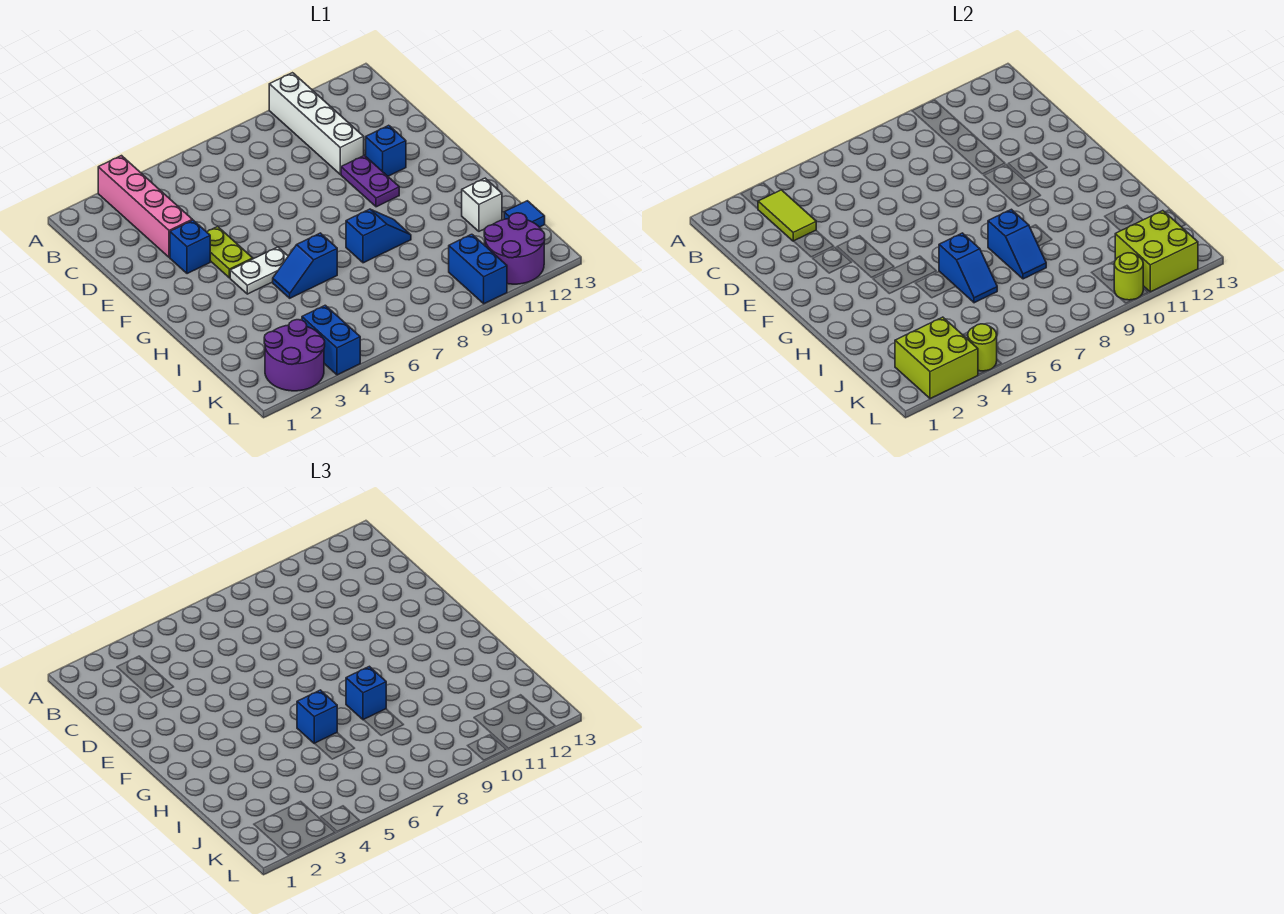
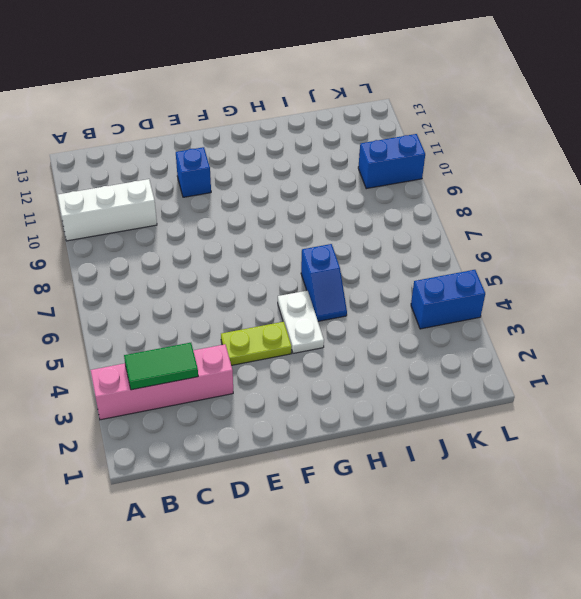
white brick A10:C10 level 1 -> white brick A10:D10 level 1
green tile B3:C3 level 2 -> lime tile B3:C3 level 2
none -> blue brick E3 level 1
none -> purple plate E10:F10 level 1
none -> blue slope H8:H9 level 1 top 8

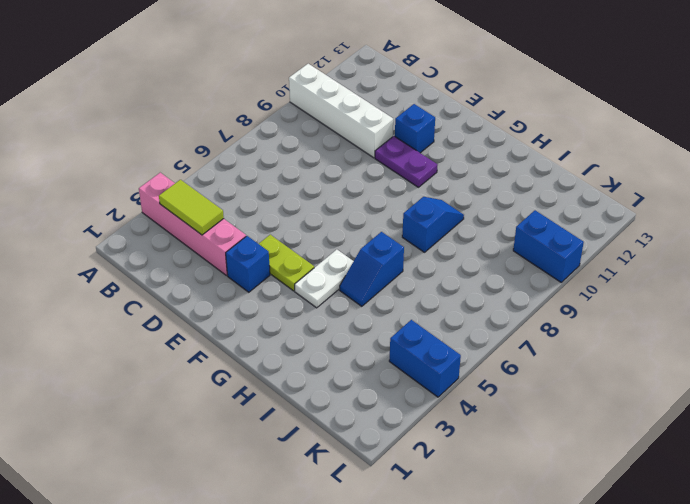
none -> white brick I12 level 1
none -> blue tile J13 level 1
none -> purple round brick K2:L3 level 1

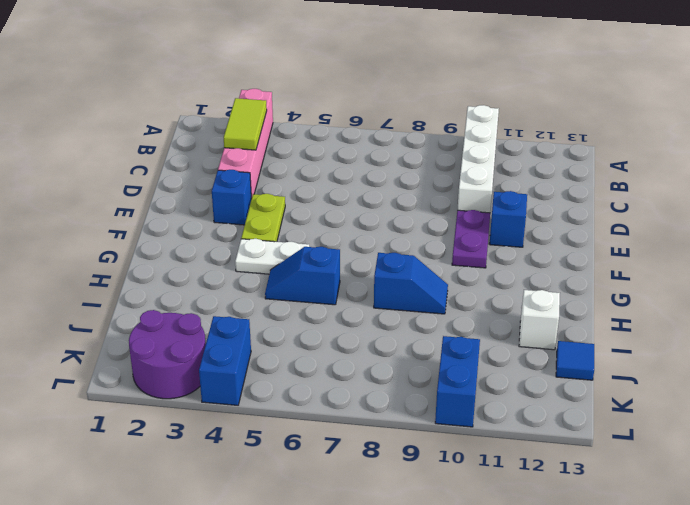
none -> purple round brick K11:L12 level 1
none -> blue slope H6:I6 level 2 top H
none -> blue slope H8:I8 level 2 top H

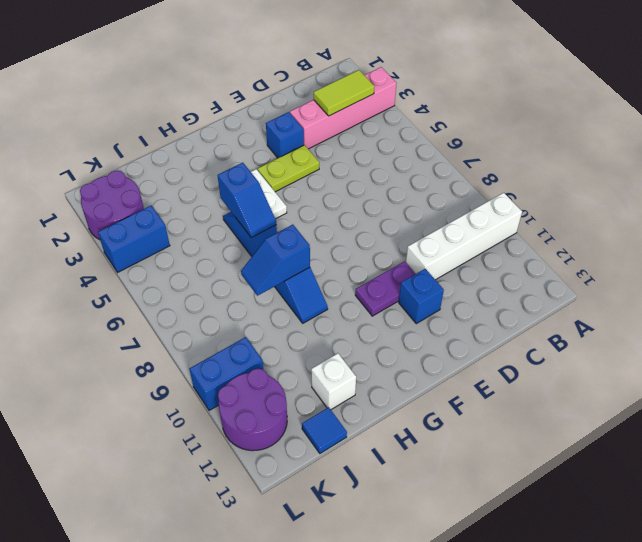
blue slope H5:H6 level 2 top 5 -> blue slope H6:I6 level 2 top H
none -> lime brick K2:L3 level 2
none -> lime brick K11:L12 level 2
none -> lime round brick L4 level 2

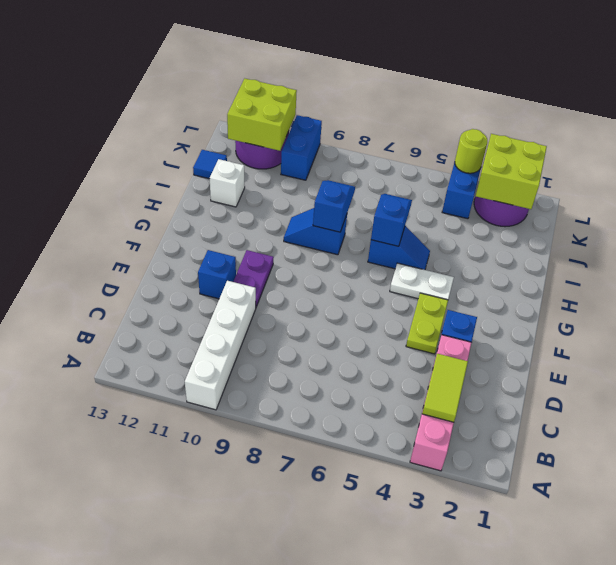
none -> lime round brick L10 level 2
none -> blue brick H6 level 3
none -> blue brick H8 level 3

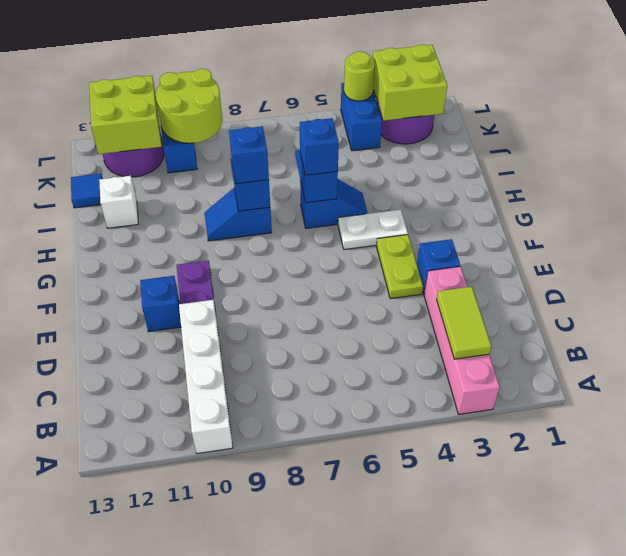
lime round brick K9:L10 level 2 -> lime round brick L10 level 2

